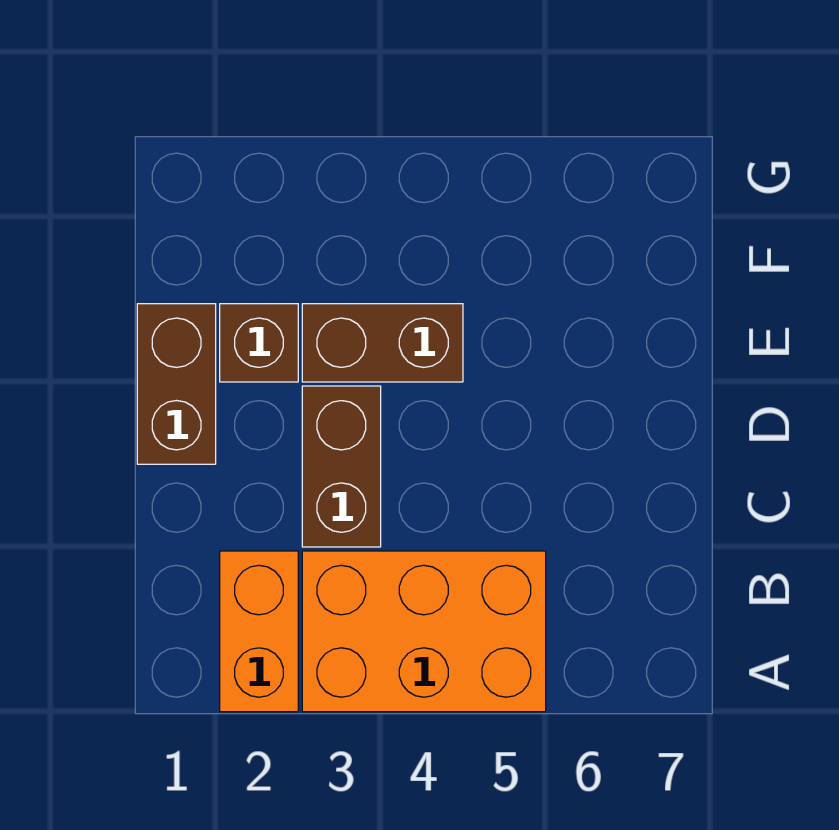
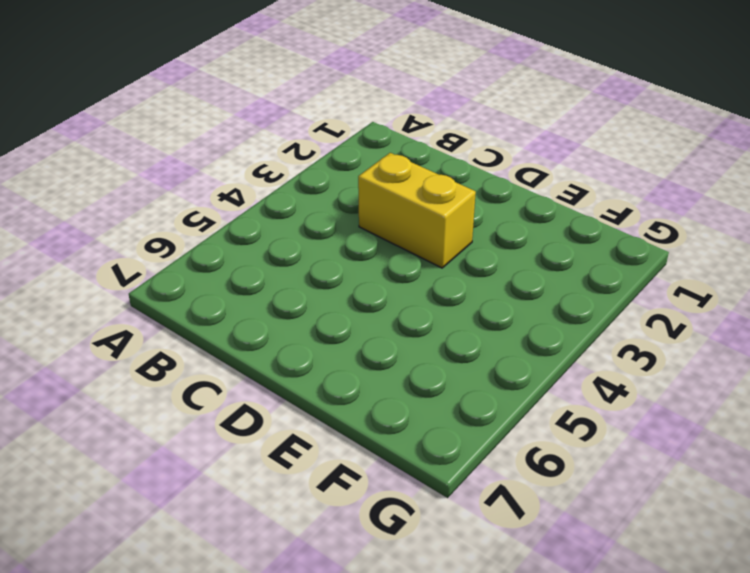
yellow brick C3:D3 level 1 -> brown brick C3:D3 level 1
none -> orange brick A2:B2 level 1
none -> orange brick A3:B5 level 1

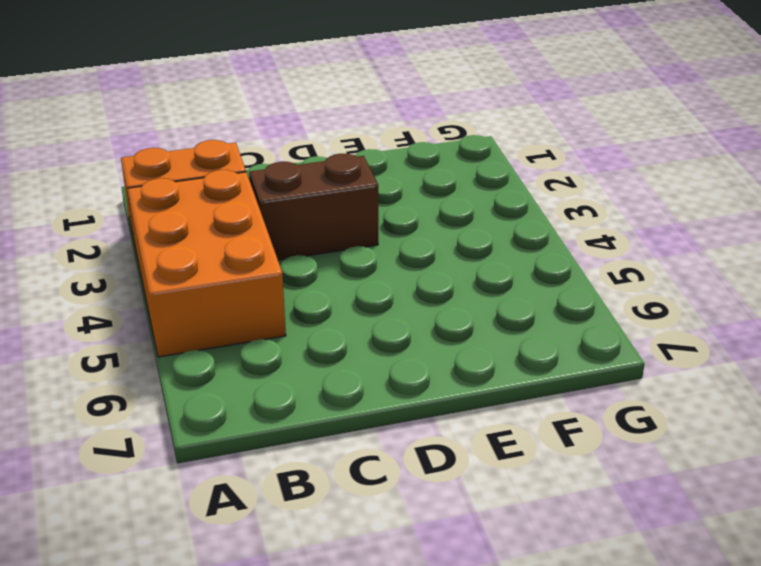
none -> brown brick D1:E1 level 1
none -> brown brick E2 level 1

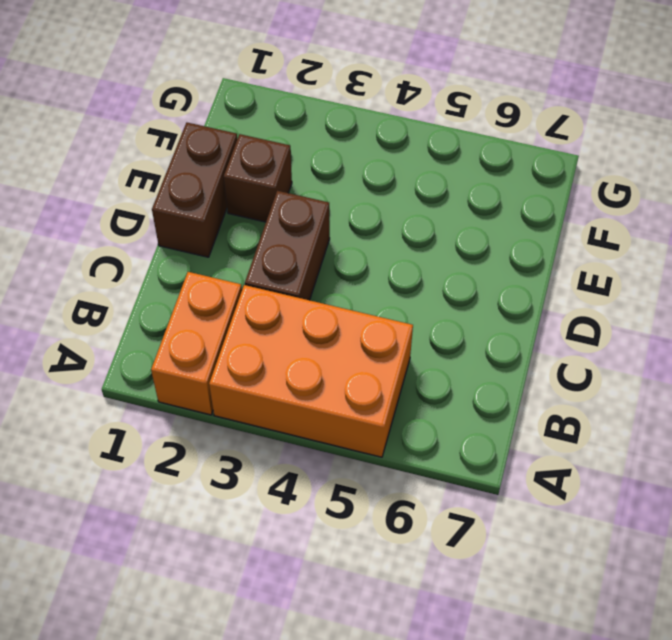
none -> brown brick E3:E4 level 1

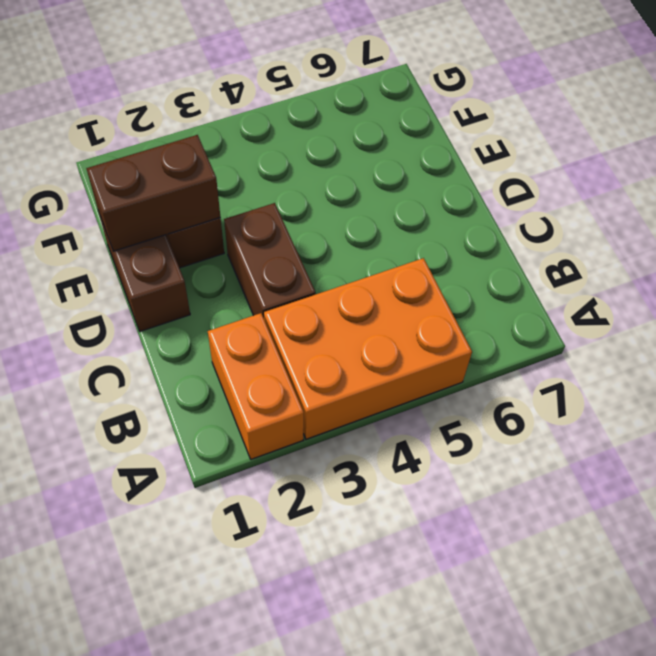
brown brick E1:E2 level 2 -> brown brick E3:E4 level 1

